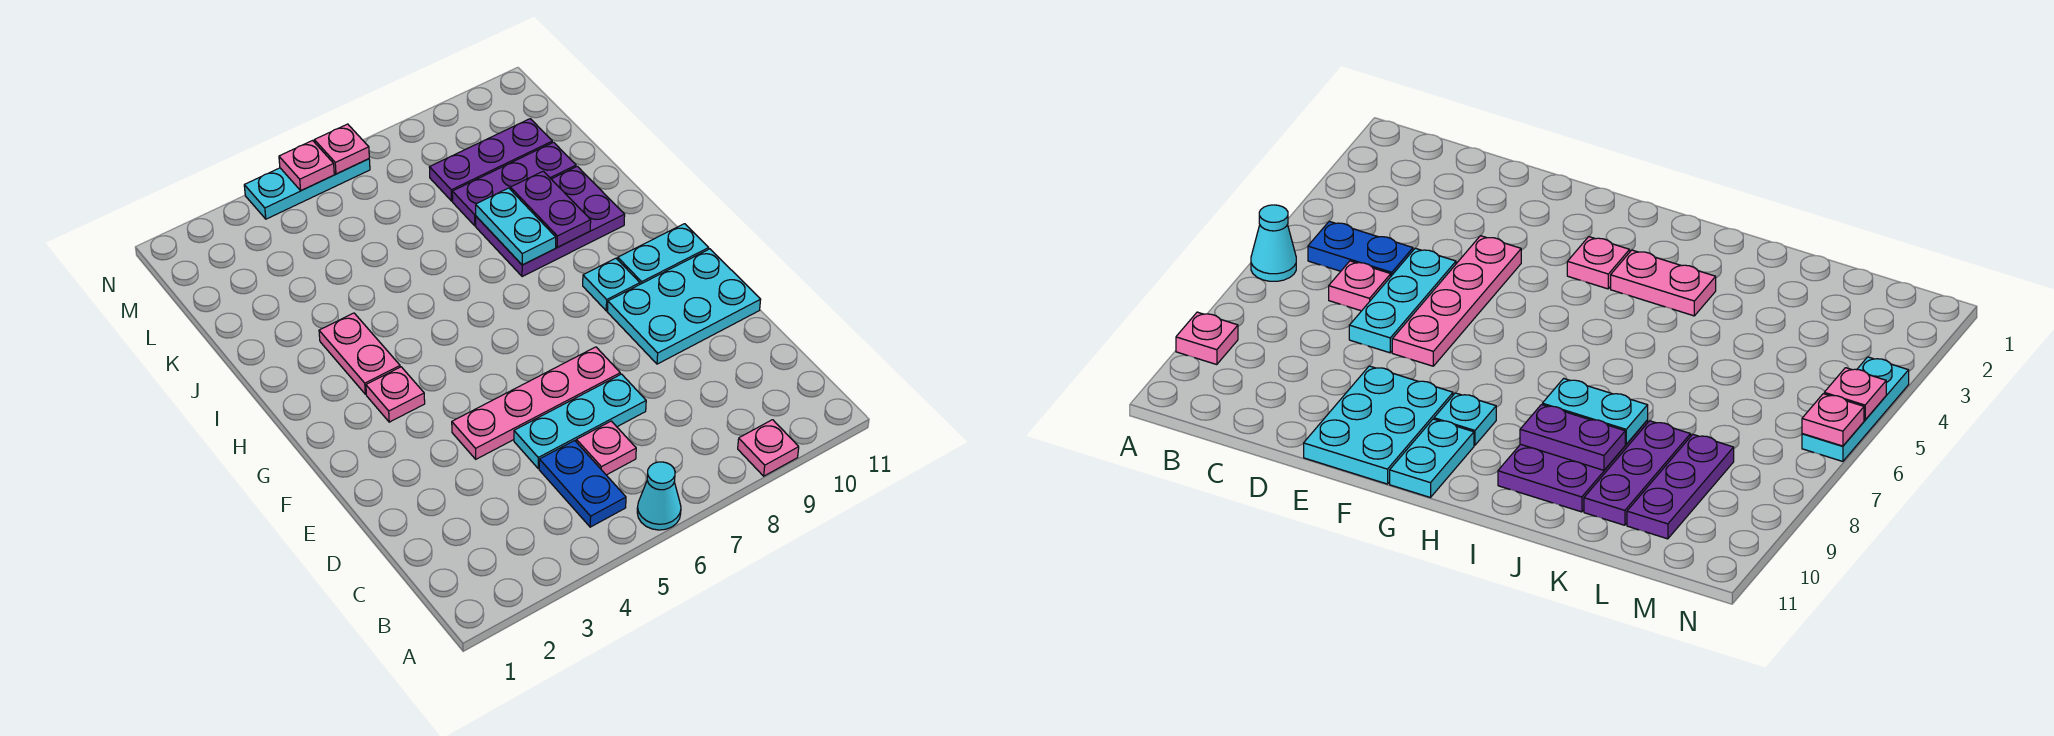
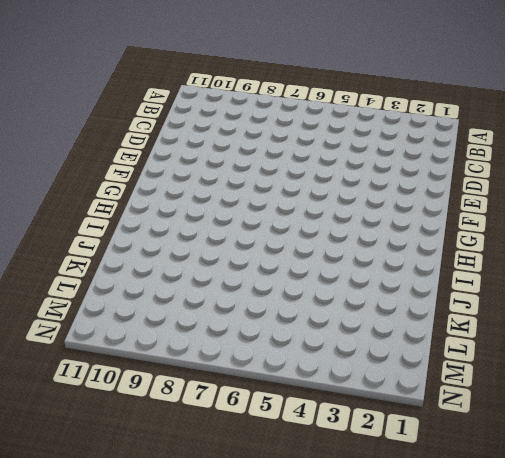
none -> cyan cone A6 level 1
none -> pink plate A9 level 1
none -> blue plate B5:C5 level 1

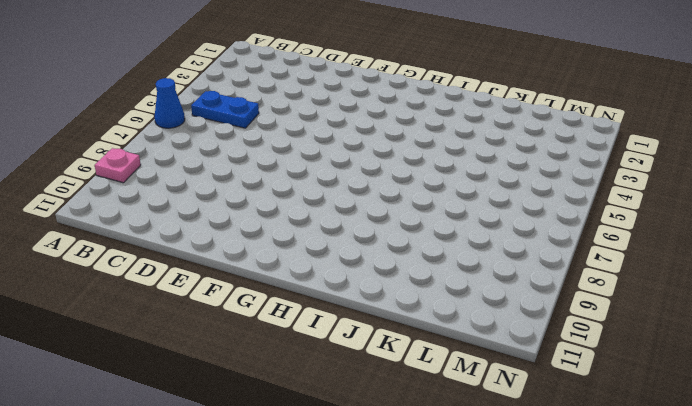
blue cone A6 level 1 -> cyan cone A6 level 1
none -> pink plate C6 level 1
none -> cyan plate D5:D7 level 1
none -> pink plate E4:E7 level 1

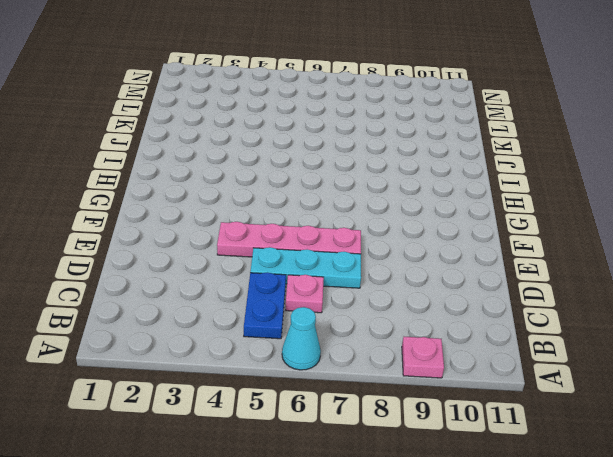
none -> cyan plate E9:F11 level 1
none -> pink plate G3 level 1
none -> cyan plate G9 level 1

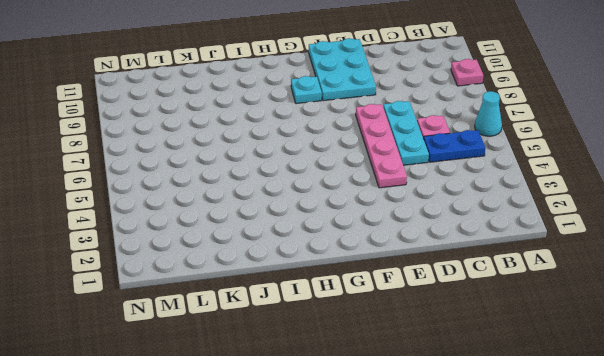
none -> pink plate G3 level 1
none -> cyan plate G10:G11 level 1
none -> pink plate H3:I3 level 1

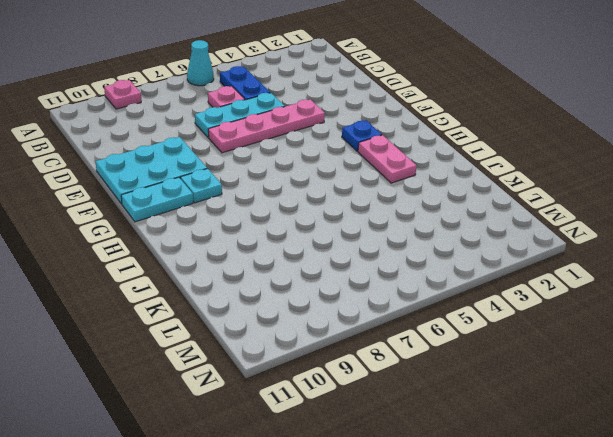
blue plate G3 level 1 -> pink plate G3 level 1
none -> purple plate I8:J10 level 1
none -> purple plate K8:K10 level 1
none -> purple plate L8:L10 level 1

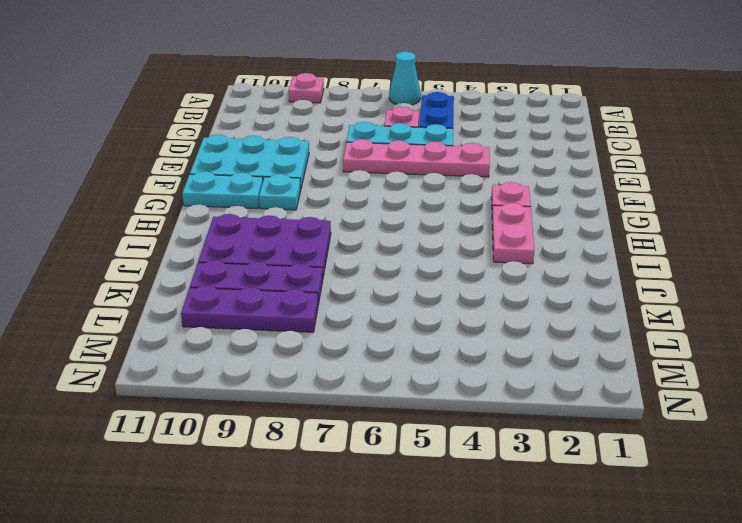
none -> cyan plate N4:N6 level 1
none -> cyan plate I8:J8 level 2
none -> purple plate I9:J9 level 2

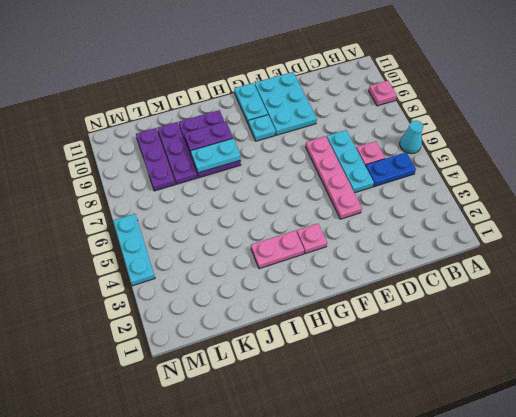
none -> pink plate N5 level 2
none -> pink plate N6 level 2

